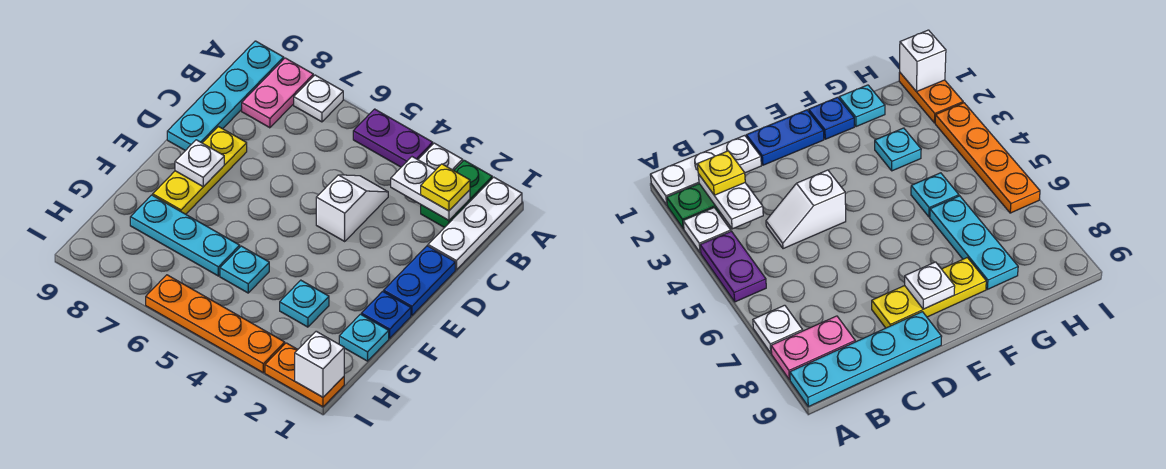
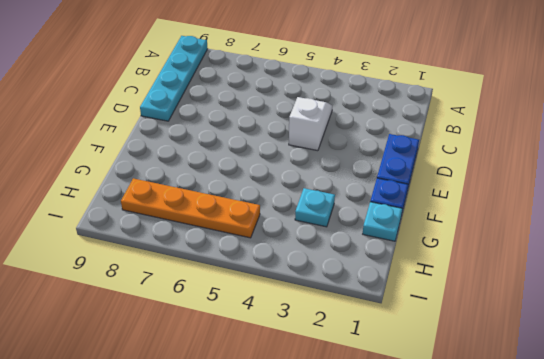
orange plate H5:H8 level 1 -> orange plate I3:I6 level 1
none -> white plate A1:C1 level 1
none -> green plate A2:B2 level 1
none -> white plate A3 level 1

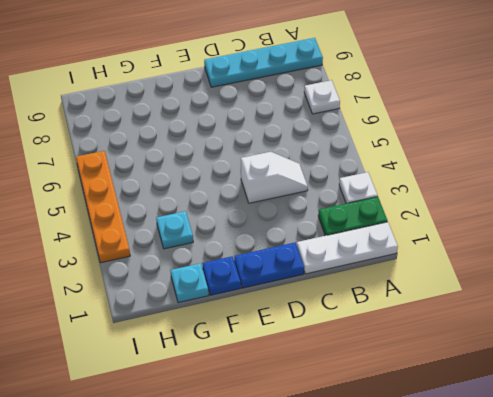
none -> purple plate A4:A5 level 1
none -> pink plate A8:B8 level 1
none -> yellow plate D8:F8 level 1

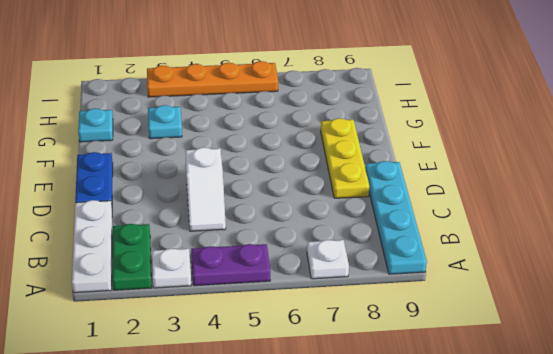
none -> pink plate A8:B8 level 1
none -> blue plate F1 level 1
none -> cyan plate G5 level 1

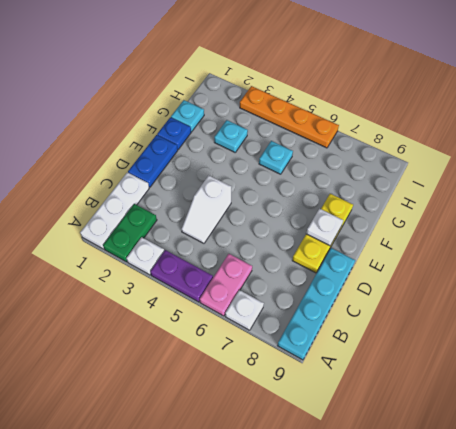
pink plate A6:B6 level 1 -> pink plate A8:B8 level 1
none -> cyan plate G6:G8 level 1
none -> orange plate I1:I2 level 1
none -> white plate B2:B3 level 2

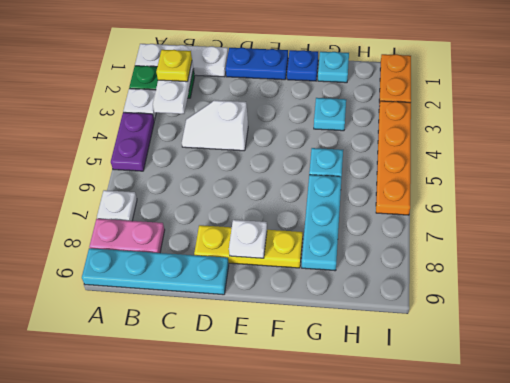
none -> white brick I1 level 2

